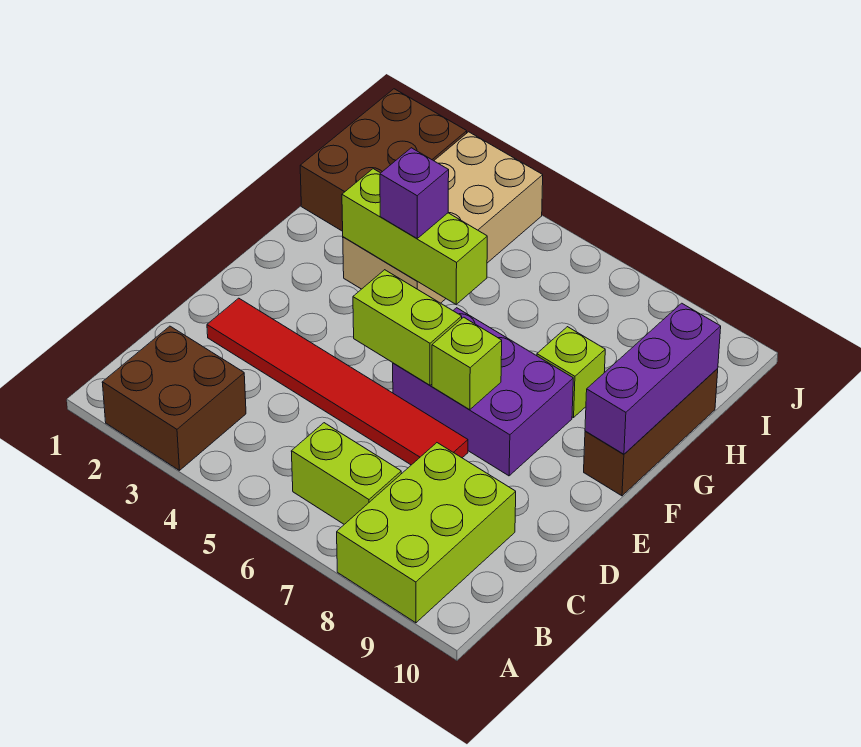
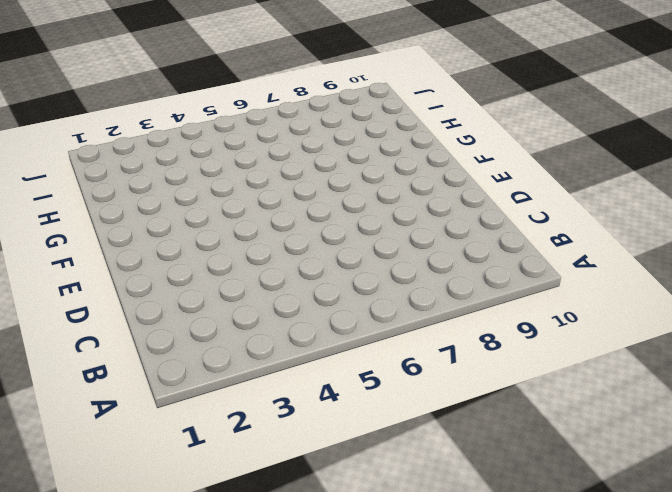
none -> brown brick A2:B3 level 1
none -> lime brick A8:C9 level 1
none -> lime brick B6:B7 level 1

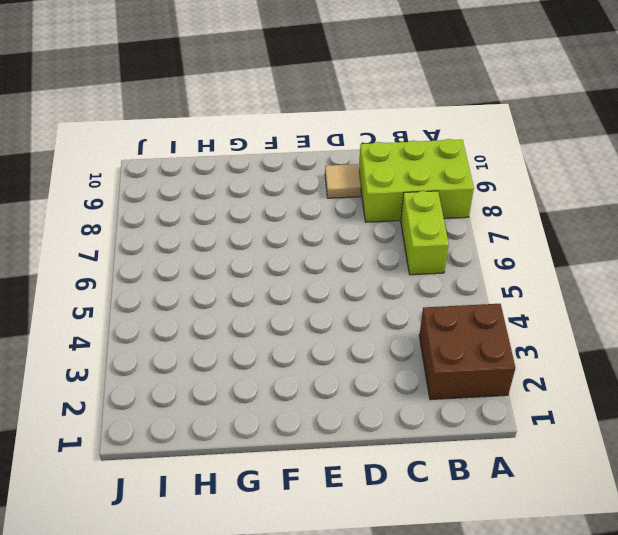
tan tile D9 level 1 -> none
none -> red tile D2:D7 level 1
none -> purple brick E6:F8 level 1
none -> brown brick F10:H10 level 1

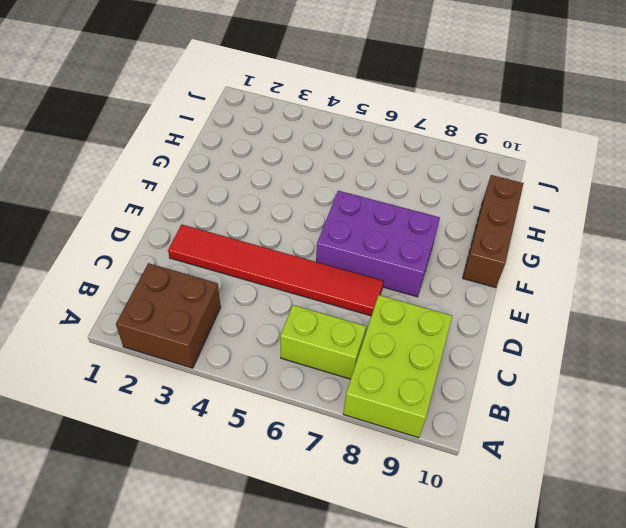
none -> tan brick G3:J4 level 1
none -> lime brick G8 level 1
none -> brown brick H1:J2 level 1

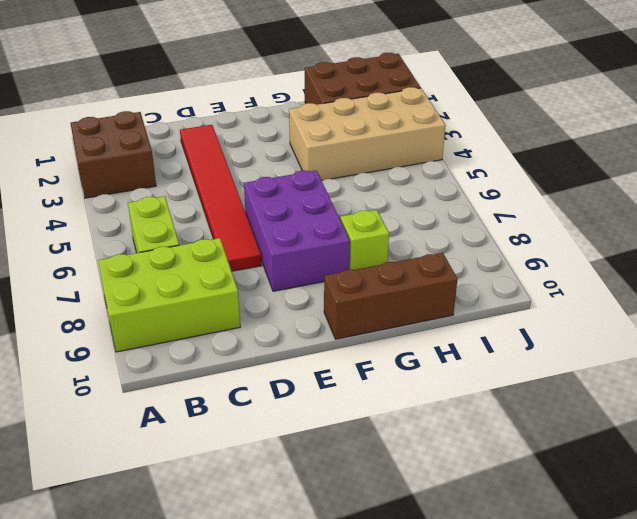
none -> lime brick E5:E6 level 2
none -> lime brick E7 level 2
none -> purple brick F10:H10 level 2

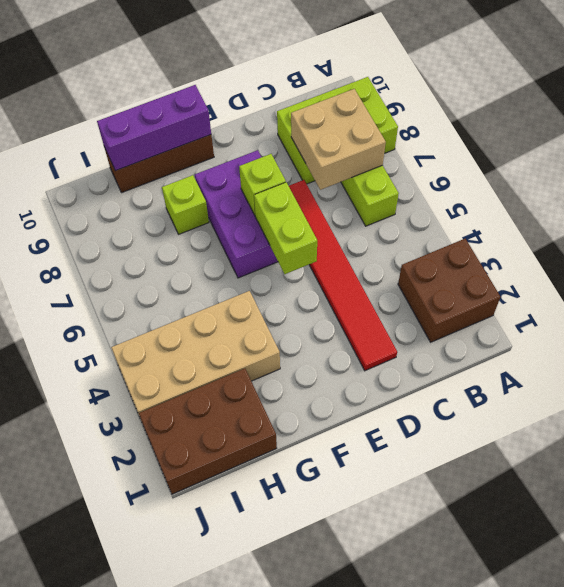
tan brick B7:C8 level 2 -> none
none -> lime brick G3:G5 level 2
none -> purple brick G4 level 3

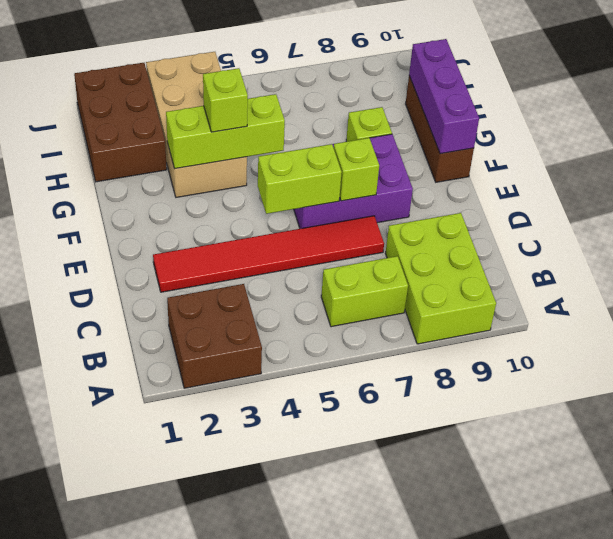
lime brick G4 level 3 -> purple brick G4 level 3

